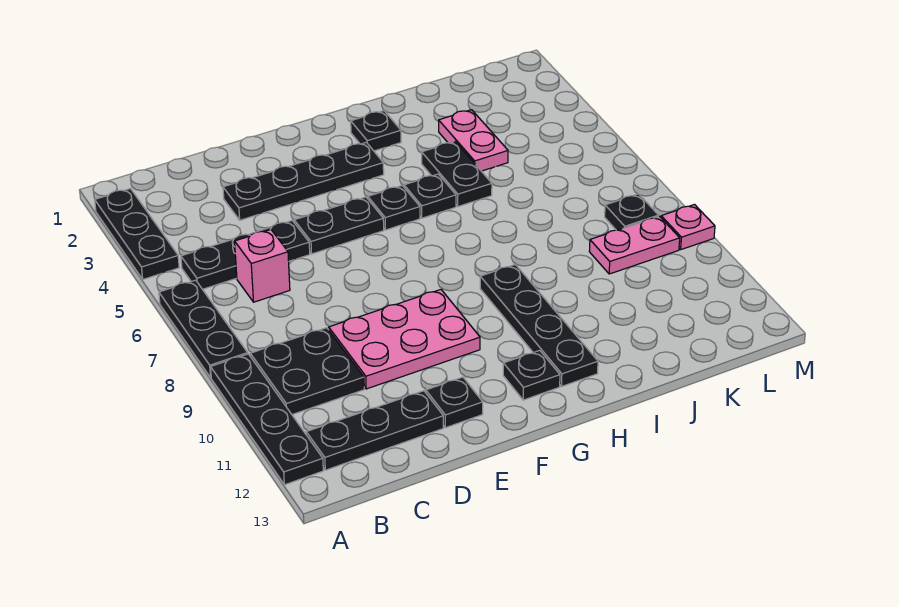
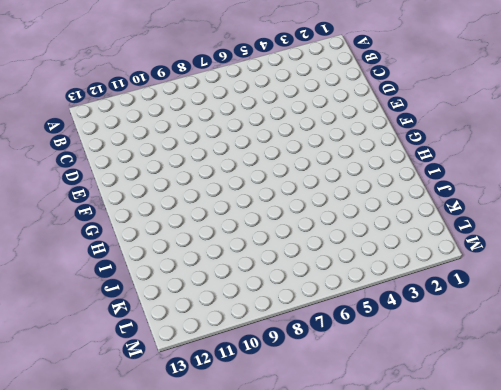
none -> black plate A2:A4 level 1
none -> black plate A6:A8 level 1
none -> black plate A9:A12 level 1

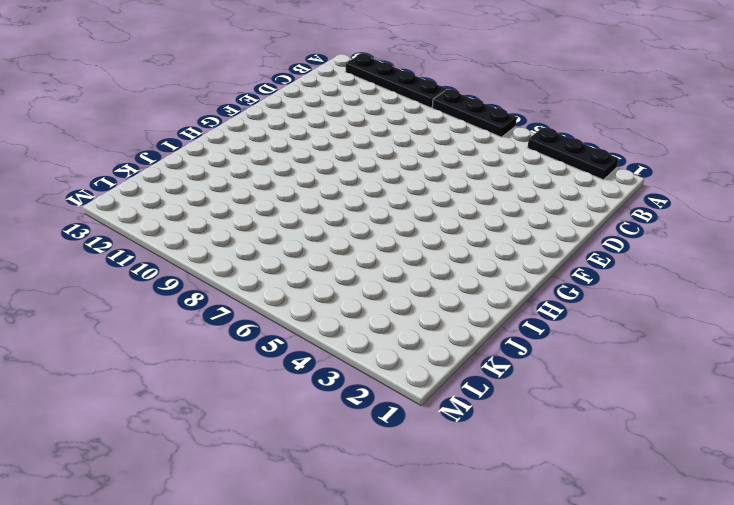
none -> black plate B5:D5 level 1
none -> black plate B9:C10 level 1
none -> black plate B12:D12 level 1

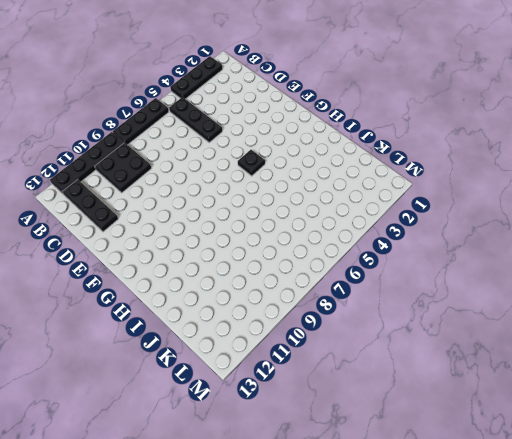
none -> pink brick C6 level 1
none -> black plate D3:G3 level 1
none -> pink plate D9:F10 level 1

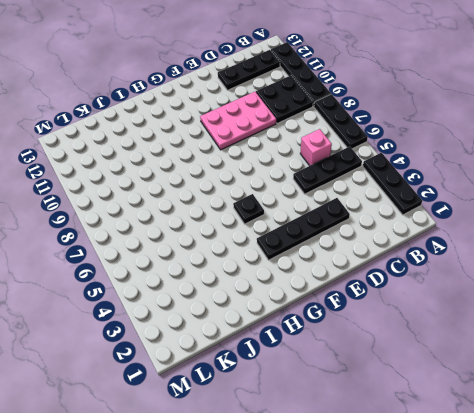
none -> black plate E5:F5 level 1
none -> black plate E12 level 1
none -> black plate G12 level 1

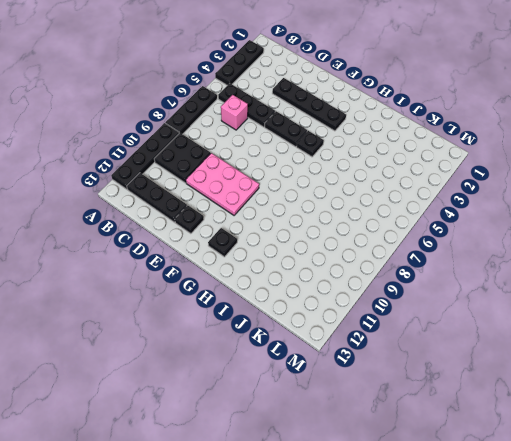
none -> black plate H2 level 1
none -> black plate H5 level 1
none -> black plate H9:H12 level 1

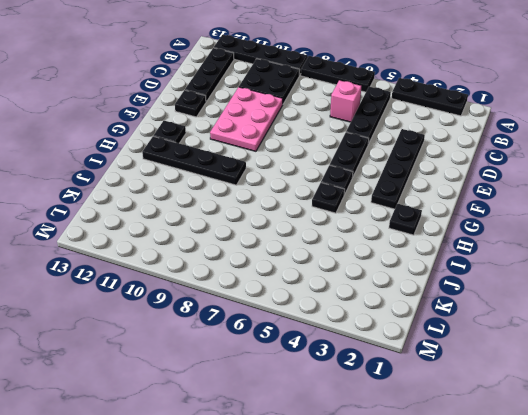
none -> black plate I4:I5 level 1
none -> pink plate J3:J4 level 1
none -> pink plate K9:L9 level 1

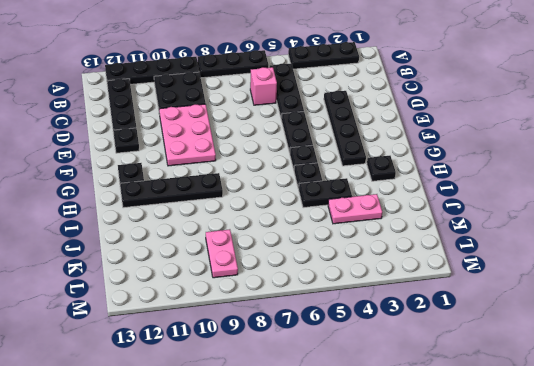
none -> black plate L8 level 1
none -> pink plate M9 level 1

